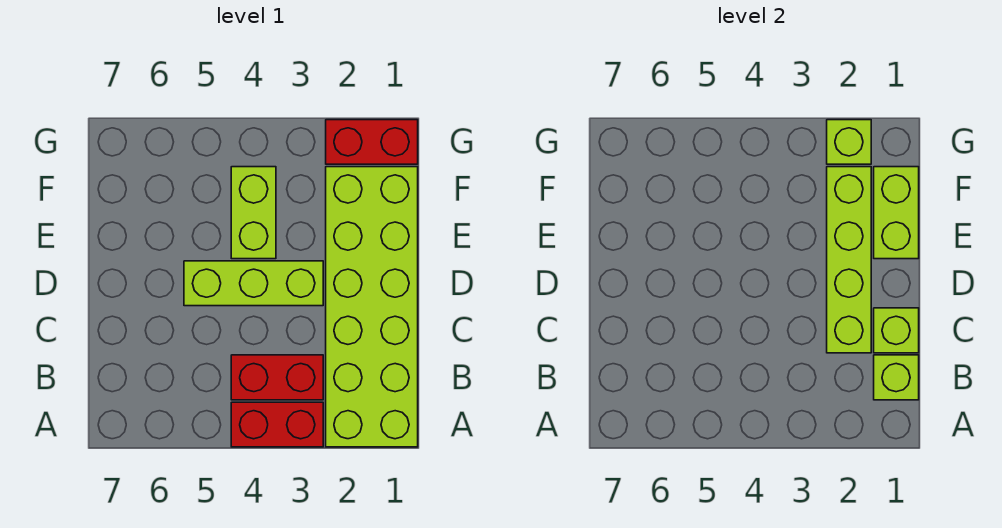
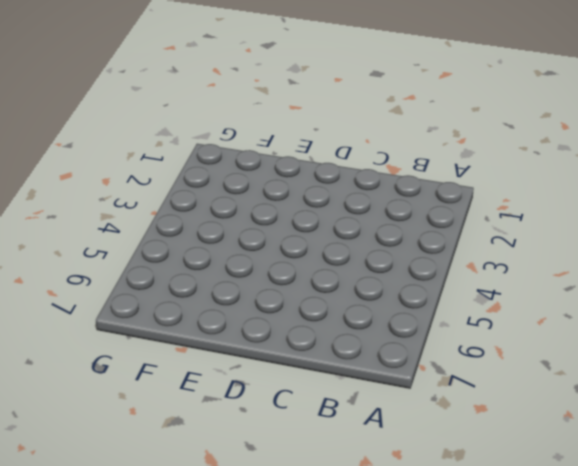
none -> lime brick A1:F2 level 1
none -> red brick A3:A4 level 1

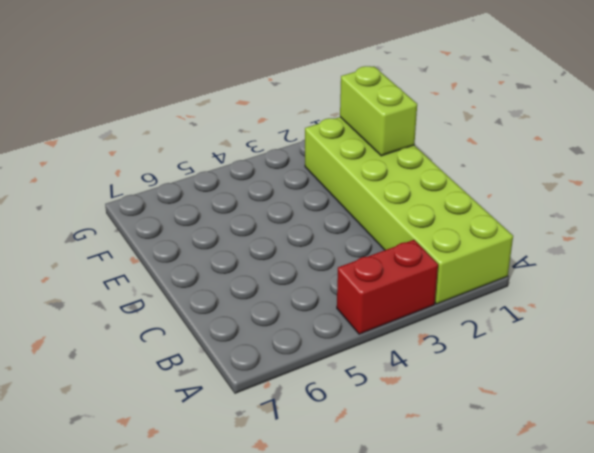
none -> red brick B3:B4 level 1
none -> lime brick D3:D5 level 1

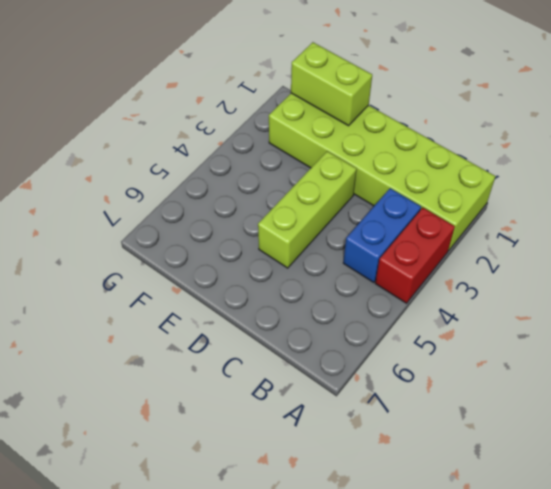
blue brick B3:B4 level 1 -> red brick B3:B4 level 1
none -> lime brick E4:F4 level 1
none -> red brick G1:G2 level 1

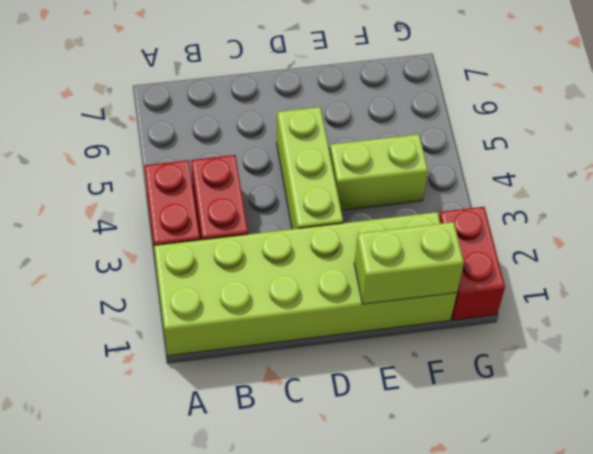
none -> lime brick B1 level 2
none -> lime brick C1 level 2

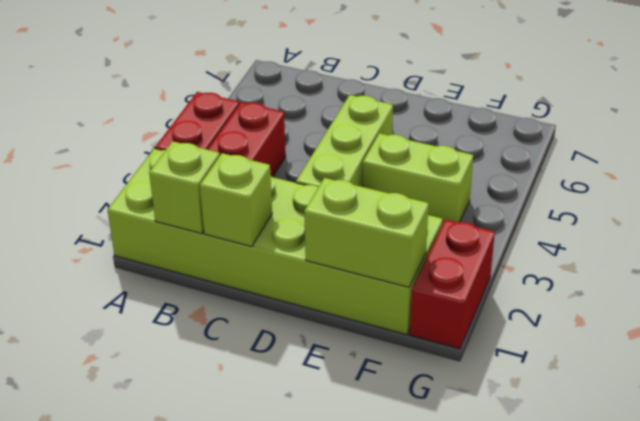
none -> lime brick C2:F2 level 2
none -> lime brick G2 level 2

